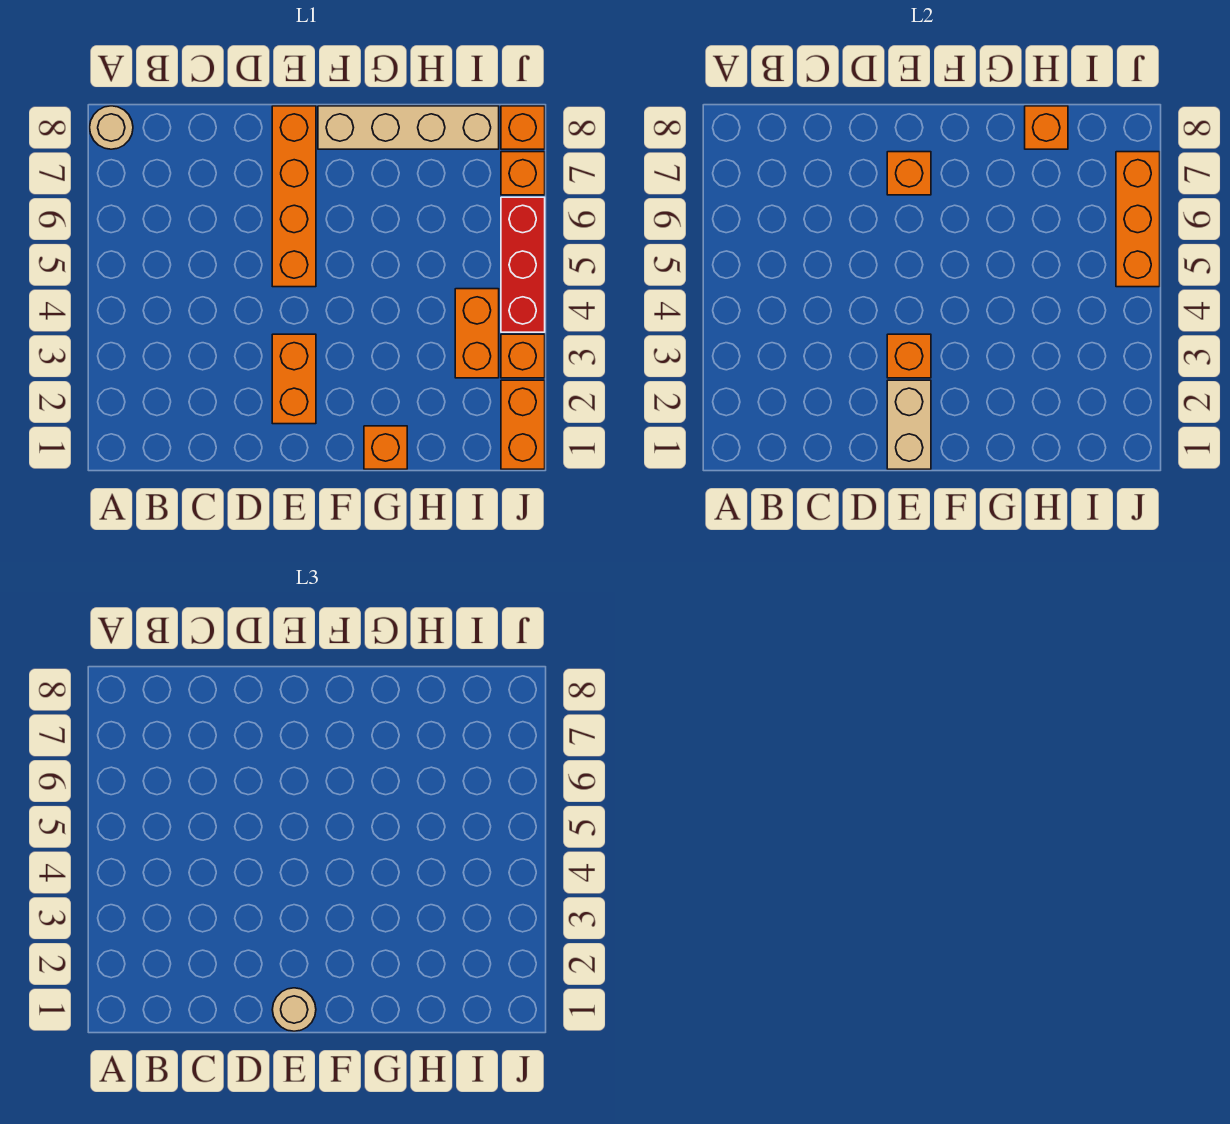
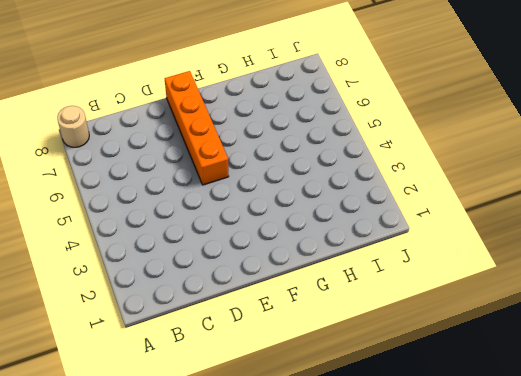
none -> orange brick E2:E3 level 1
none -> tan brick F8:I8 level 1
none -> orange brick G1 level 1

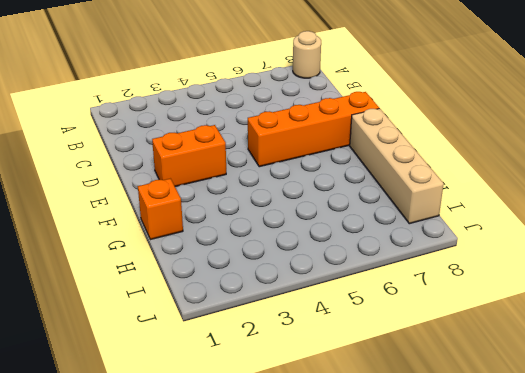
none -> orange brick I3:I4 level 1
none -> orange brick J1:J2 level 1
none -> orange brick J3 level 1

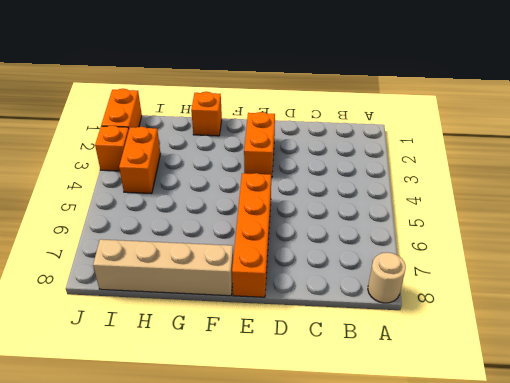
none -> red brick J4:J6 level 1
none -> orange brick J7 level 1
none -> orange brick J8 level 1

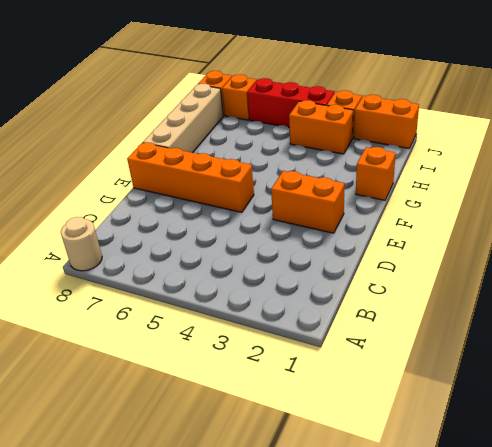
none -> tan brick E1:E2 level 2
none -> orange brick E3 level 2
none -> orange brick E7 level 2

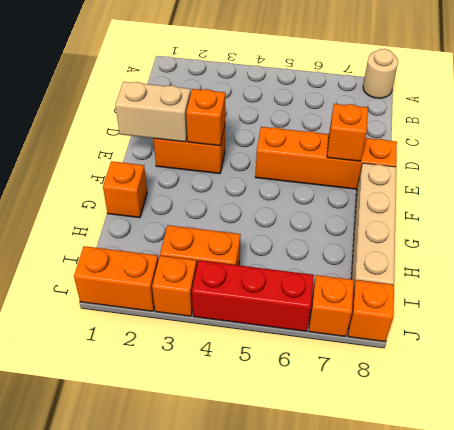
none -> orange brick H8 level 2
none -> orange brick J5:J7 level 2
none -> tan round brick E1 level 3

